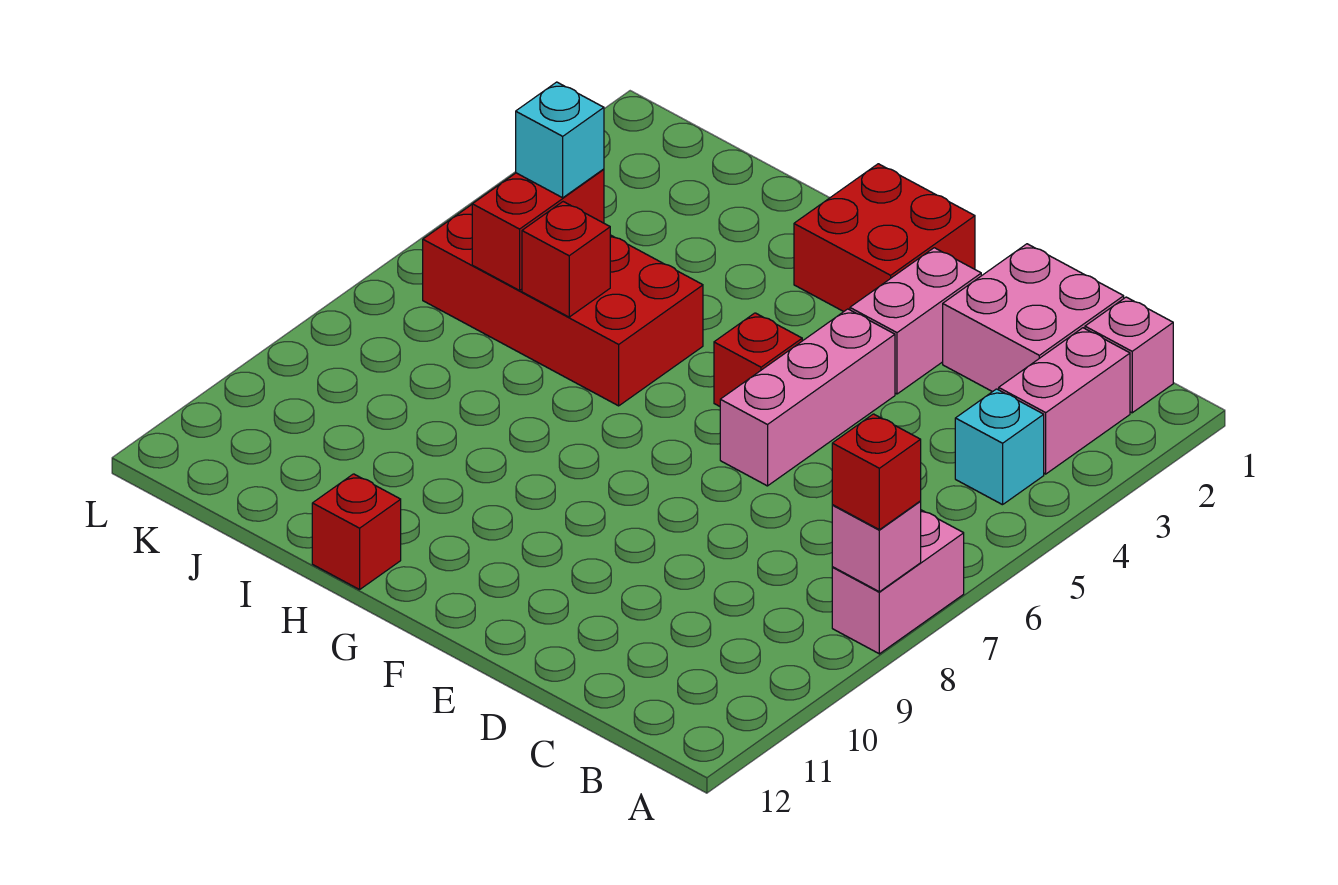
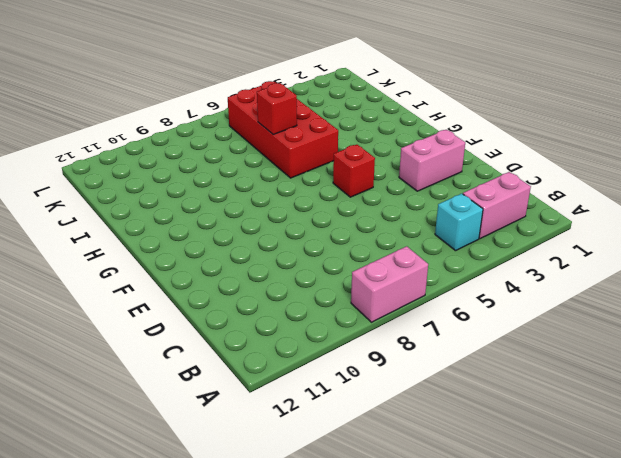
none -> pink brick B1 level 1
none -> pink brick C1:D2 level 1
none -> pink brick E4:E6 level 1

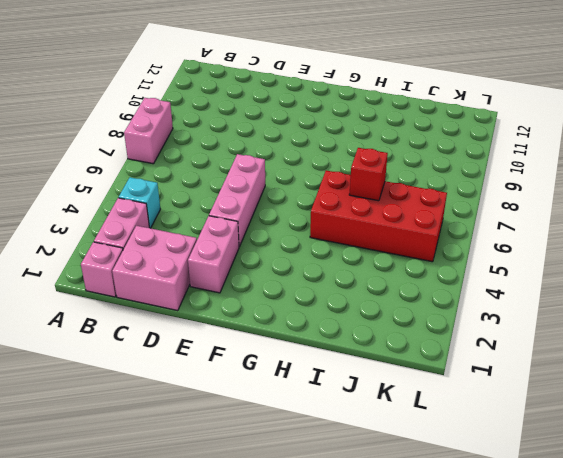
none -> red brick F1:G2 level 1
none -> red brick F5 level 1
none -> red brick H12 level 1

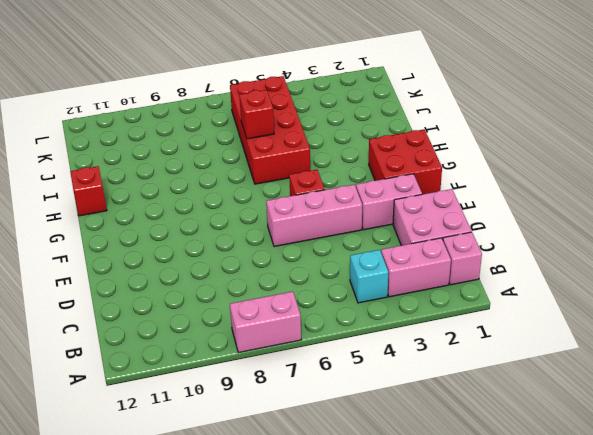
none -> pink brick A8 level 2
none -> red brick J5:J6 level 2
none -> red brick A8 level 3

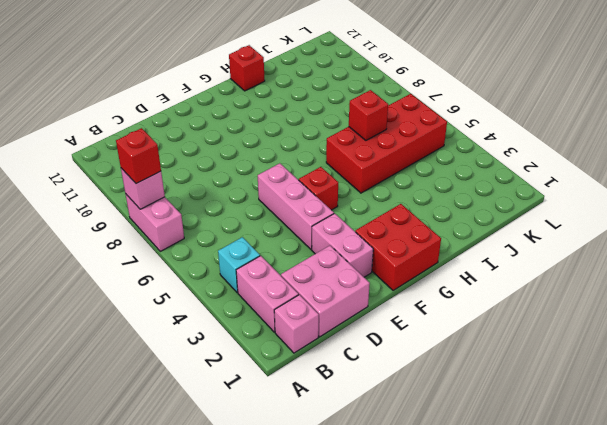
none -> red brick J5:J6 level 2
none -> cyan brick J5 level 3

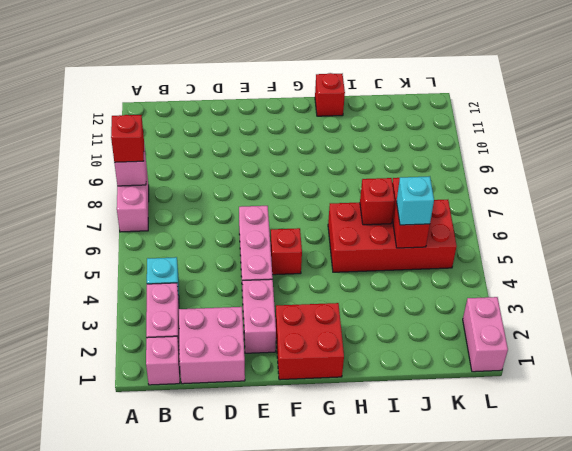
pink brick L1:L2 level 1 -> none

